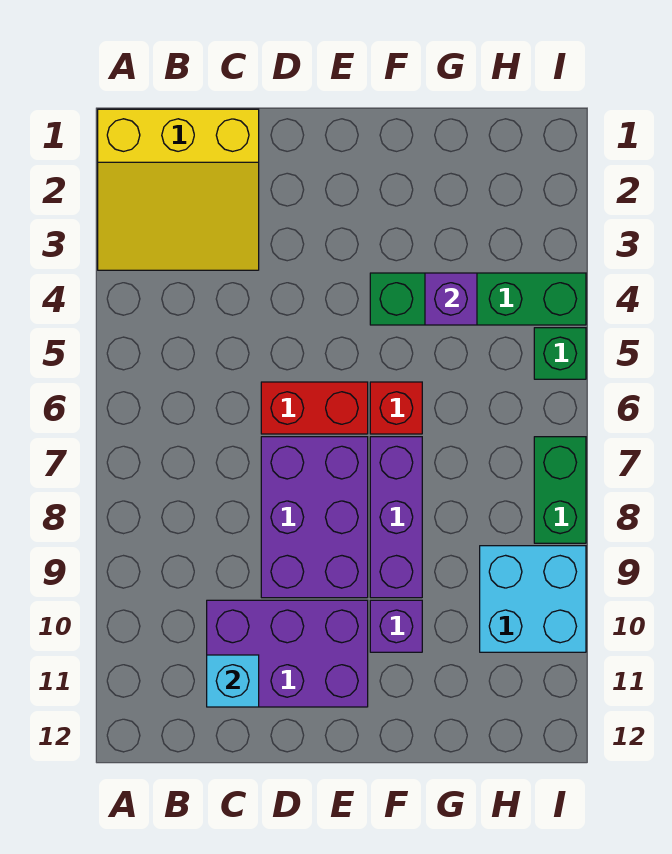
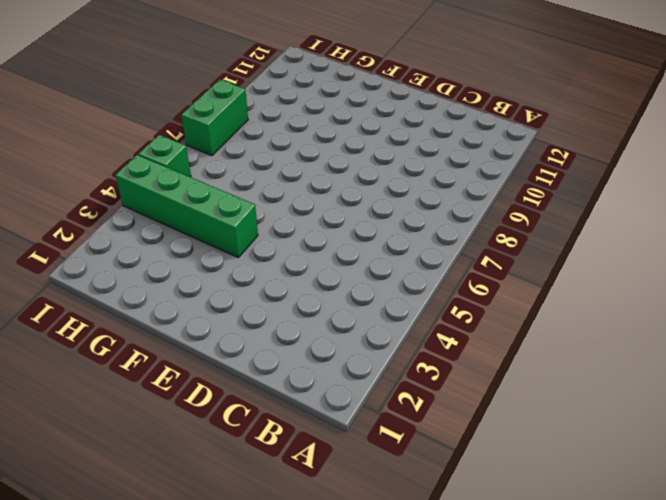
none -> yellow slope A1:C3 level 1 top 1
none -> purple brick C10:E11 level 1
none -> red brick D6:E6 level 1

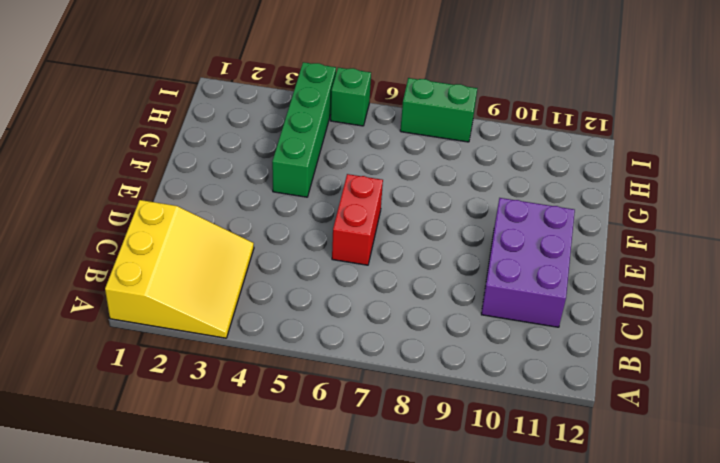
none -> purple brick D7:E9 level 1
none -> red brick F6 level 1
none -> purple brick F7:F9 level 1

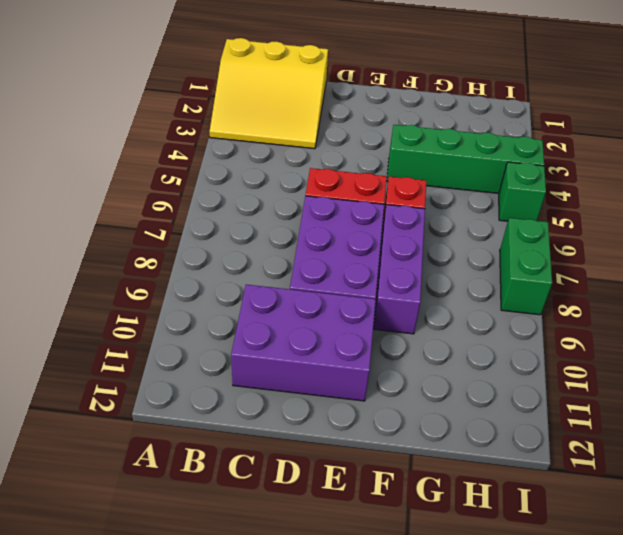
none -> purple brick F10 level 1
none -> cyan brick H9:I10 level 1
none -> cyan brick C11 level 2

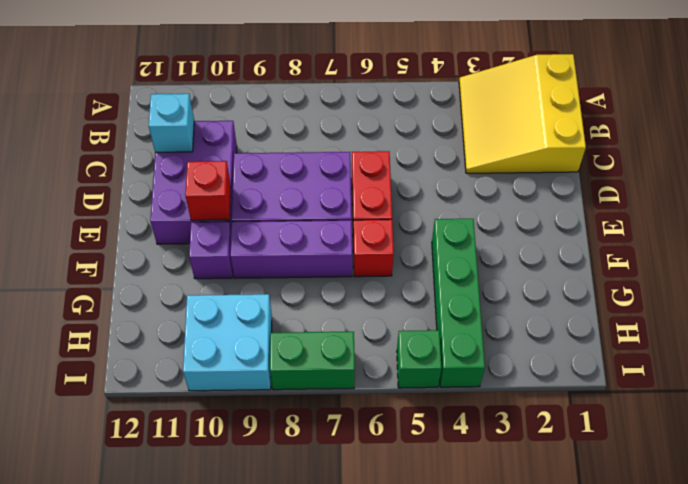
red brick E10 level 2 -> none
none -> purple brick G4 level 2

